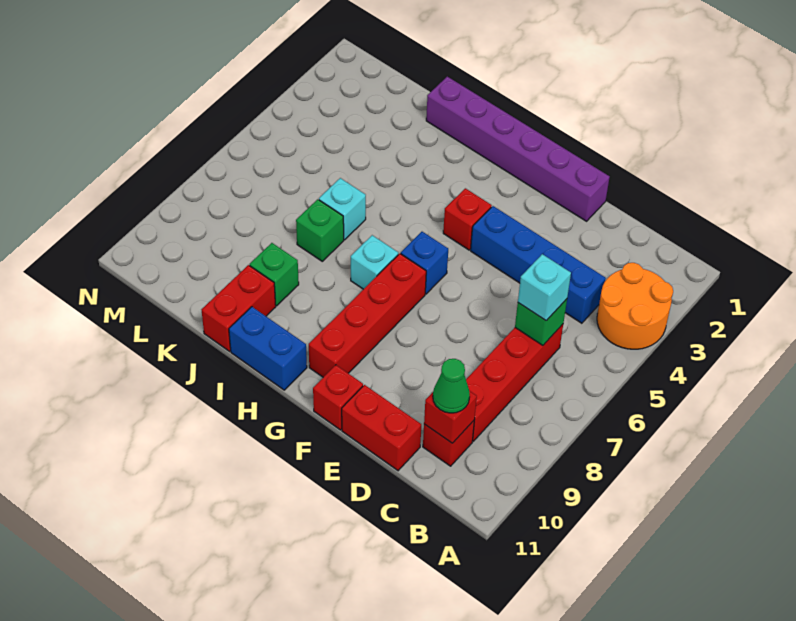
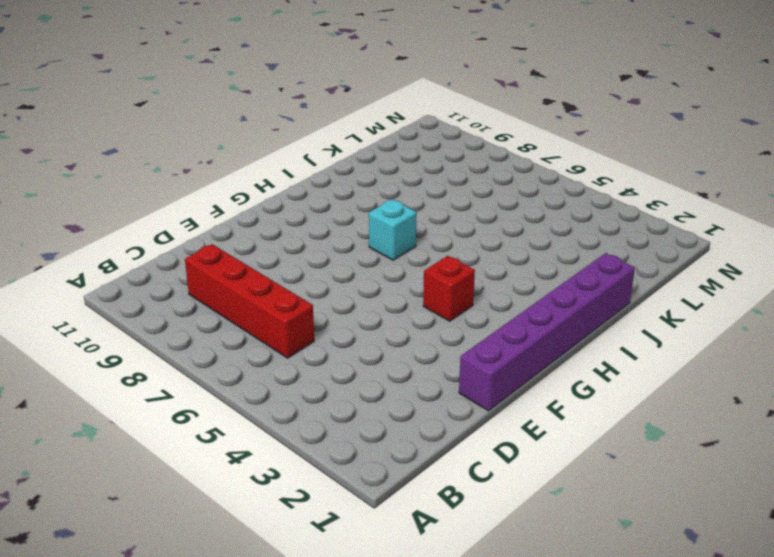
none -> orange round brick A3:B4 level 1
none -> blue brick C4:F4 level 1
none -> red brick C10 level 1

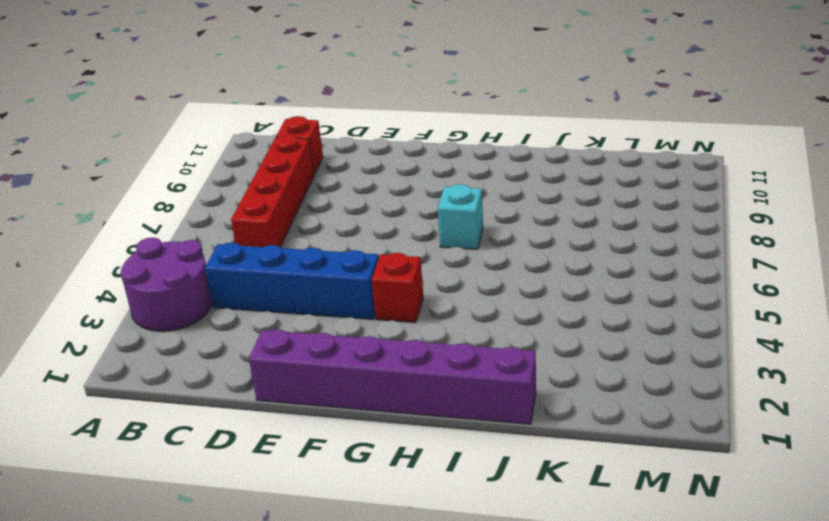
purple round brick A3:B4 level 1 -> orange round brick A3:B4 level 1
none -> red brick D11:E11 level 1
none -> red brick F11 level 1
none -> blue brick G6 level 1

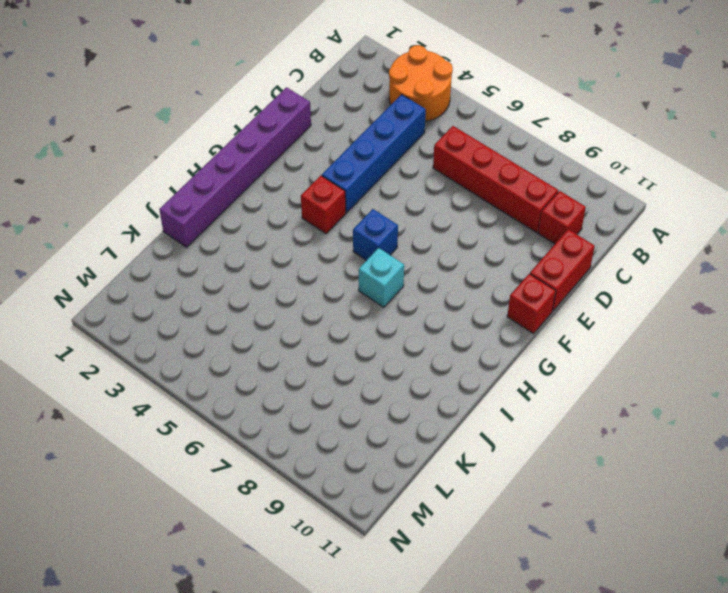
none -> red brick G7:G10 level 1
none -> blue brick H11:I11 level 1
none -> cyan brick J6 level 1

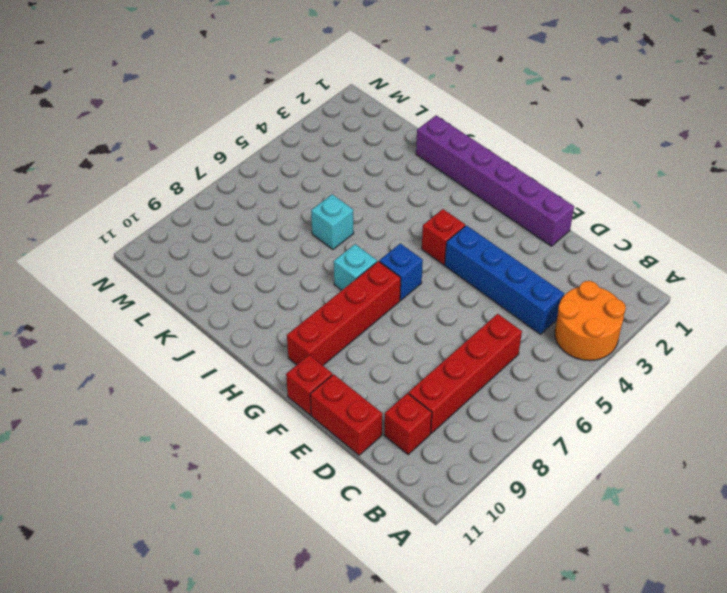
none -> blue brick H11:I11 level 1
none -> green brick J7 level 1
none -> green brick J9 level 1

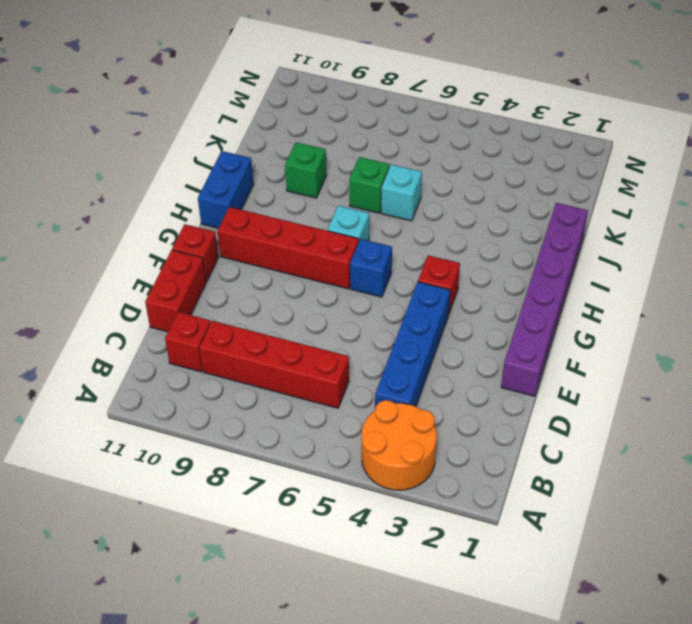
none -> red brick J10:J11 level 1
none -> green brick C6 level 2
none -> red brick C10 level 2

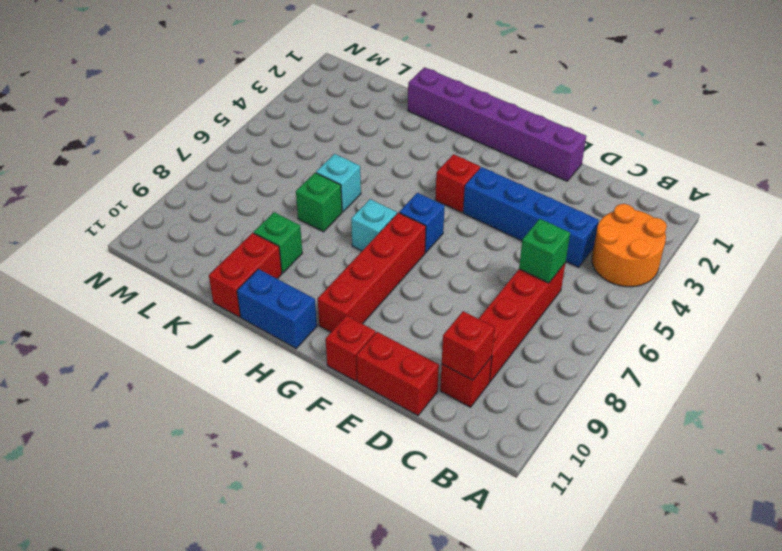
none -> cyan brick C6 level 3
none -> green cone C10 level 3

